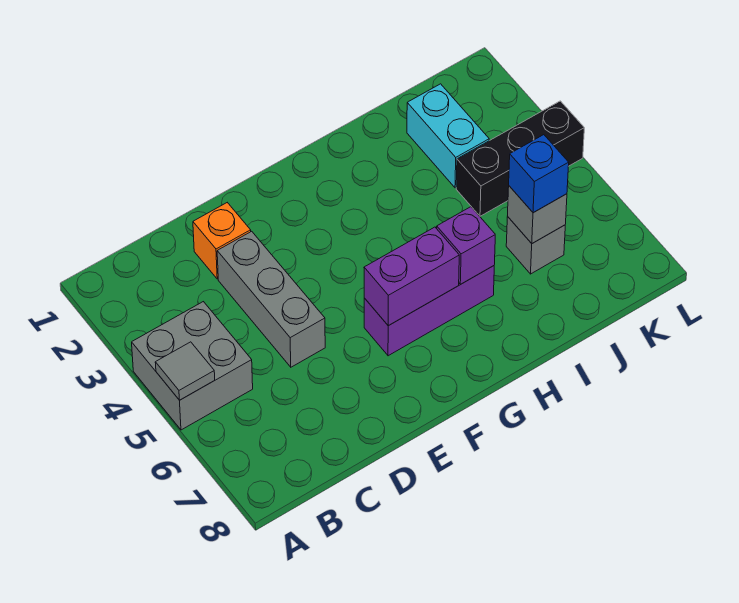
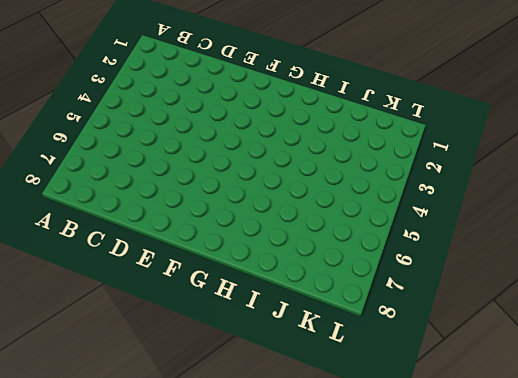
none -> grey brick A4:B5 level 1
none -> orange brick D2 level 1
none -> grey brick D3:D5 level 1

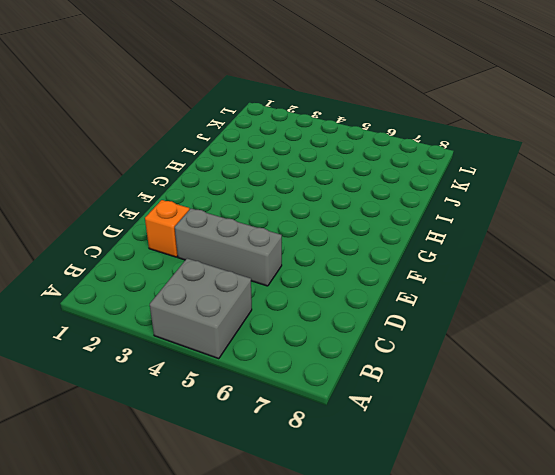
none -> purple brick F6:H6 level 1
none -> cyan brick J2:J3 level 1
none -> black brick J4:L4 level 1

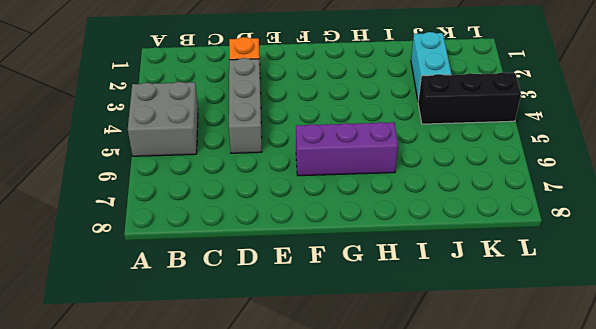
none -> grey brick J6 level 1
none -> grey tile A5 level 2
none -> purple brick F6:G6 level 2

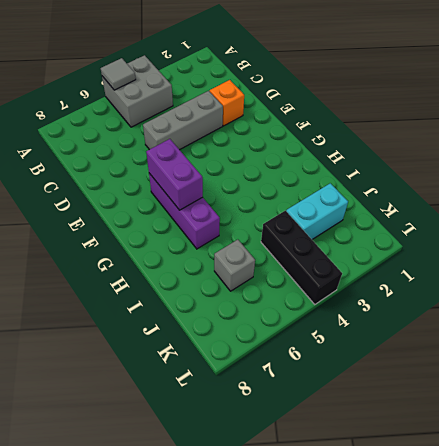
none -> purple brick H6 level 2
none -> grey brick J6 level 2
none -> blue brick J6 level 3

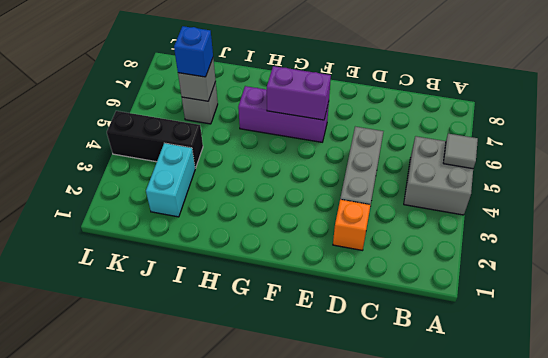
none -> purple brick H6 level 2

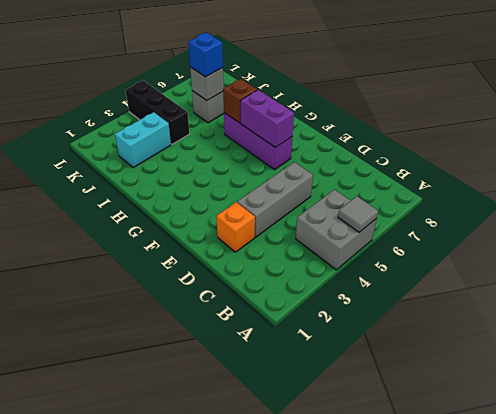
brown brick H6 level 2 -> purple brick H6 level 2

